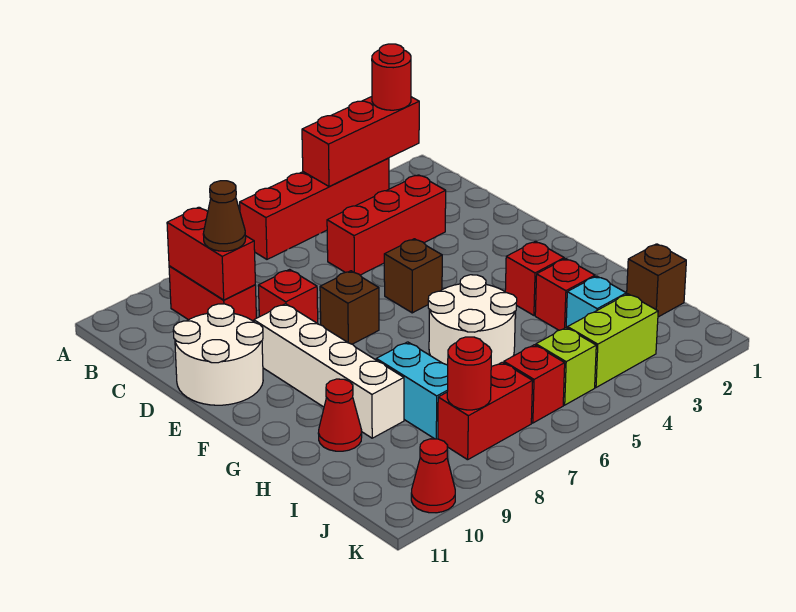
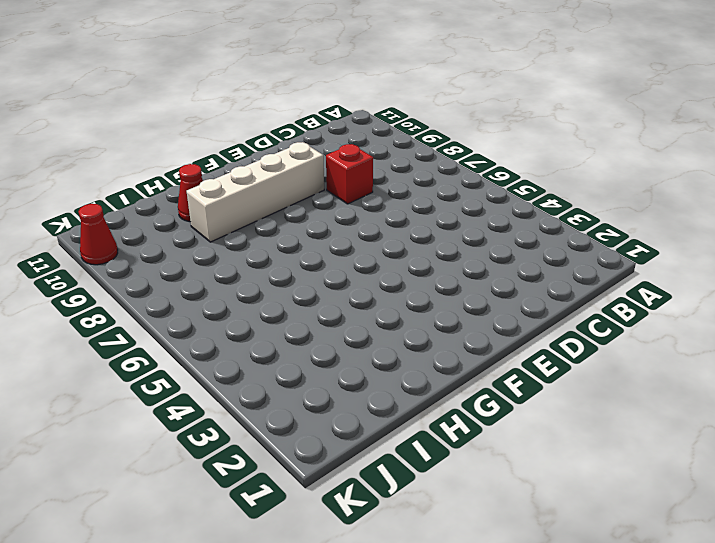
none -> red brick A3:A6 level 1
none -> red brick B9:C9 level 1
none -> red brick C3:C5 level 1

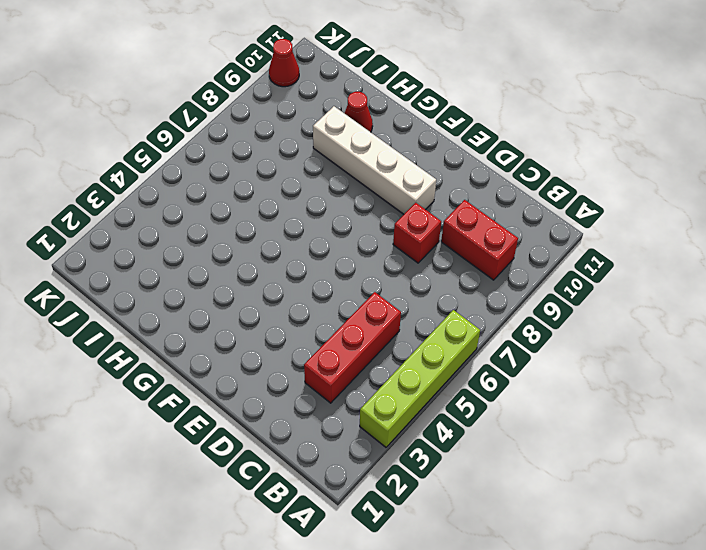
lime brick A3:A6 level 1 -> red brick A3:A6 level 1
none -> white round brick D10:E11 level 1
none -> brown brick E5 level 1
none -> brown brick E7 level 1

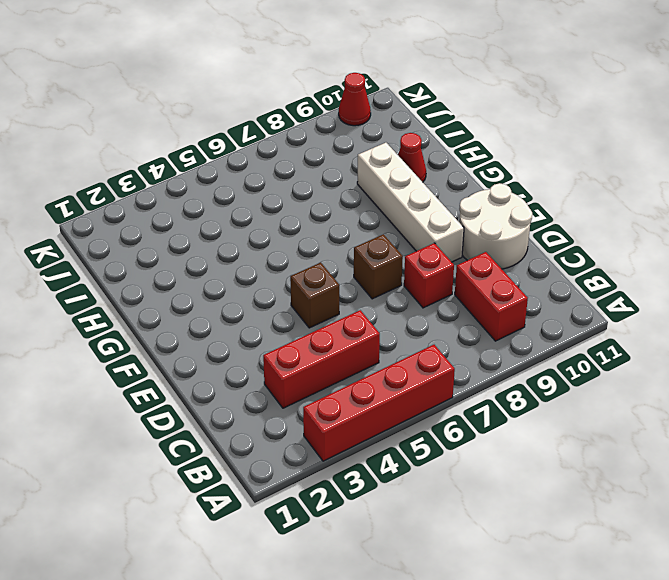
none -> red brick G3 level 1
none -> white round brick G5:H6 level 1
none -> red brick H3 level 1

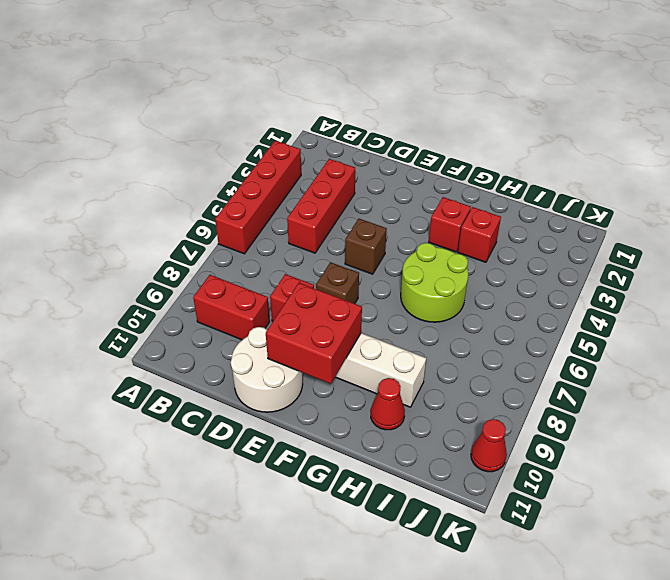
red brick E9:F10 level 2 -> none
lime round brick G5:H6 level 1 -> white round brick G5:H6 level 1
none -> cyan brick H8:I8 level 1
none -> brown brick I1 level 1
none -> cyan brick I3 level 1

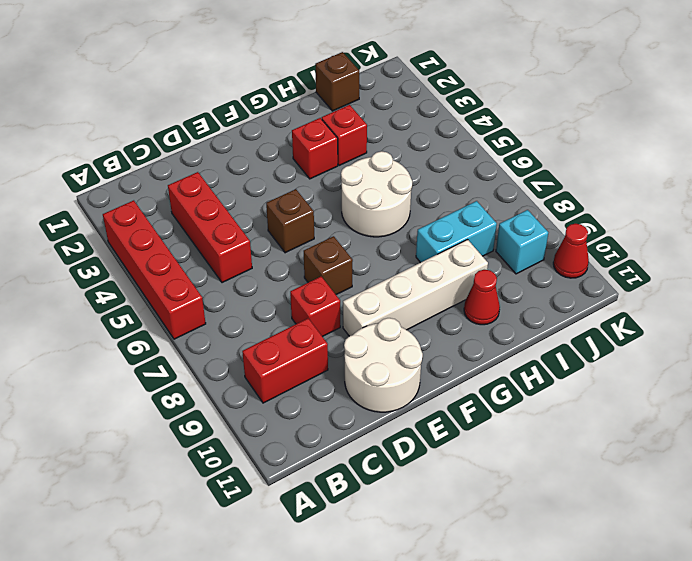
cyan brick J9 level 1 -> cyan brick I3 level 1
none -> lime brick J3:J4 level 1
none -> lime brick J5 level 1
none -> red brick J6 level 1

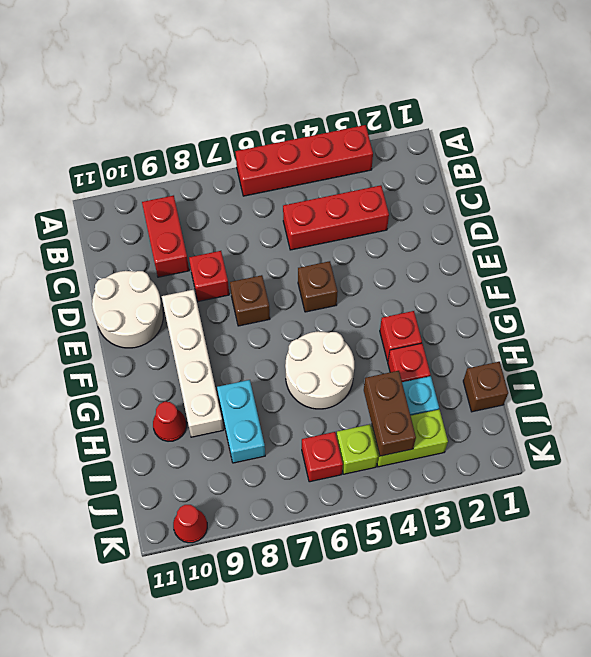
brown brick I4:J4 level 2 -> none
none -> red brick J7:J8 level 1
none -> red brick A2:A4 level 2
none -> red brick B9:C9 level 2

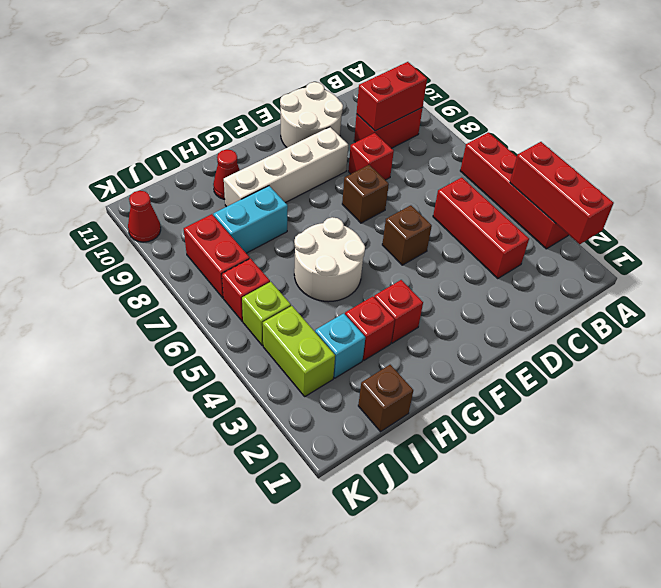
none -> red round brick J8 level 2
none -> red round brick A2 level 3
none -> brown cone C9 level 3

